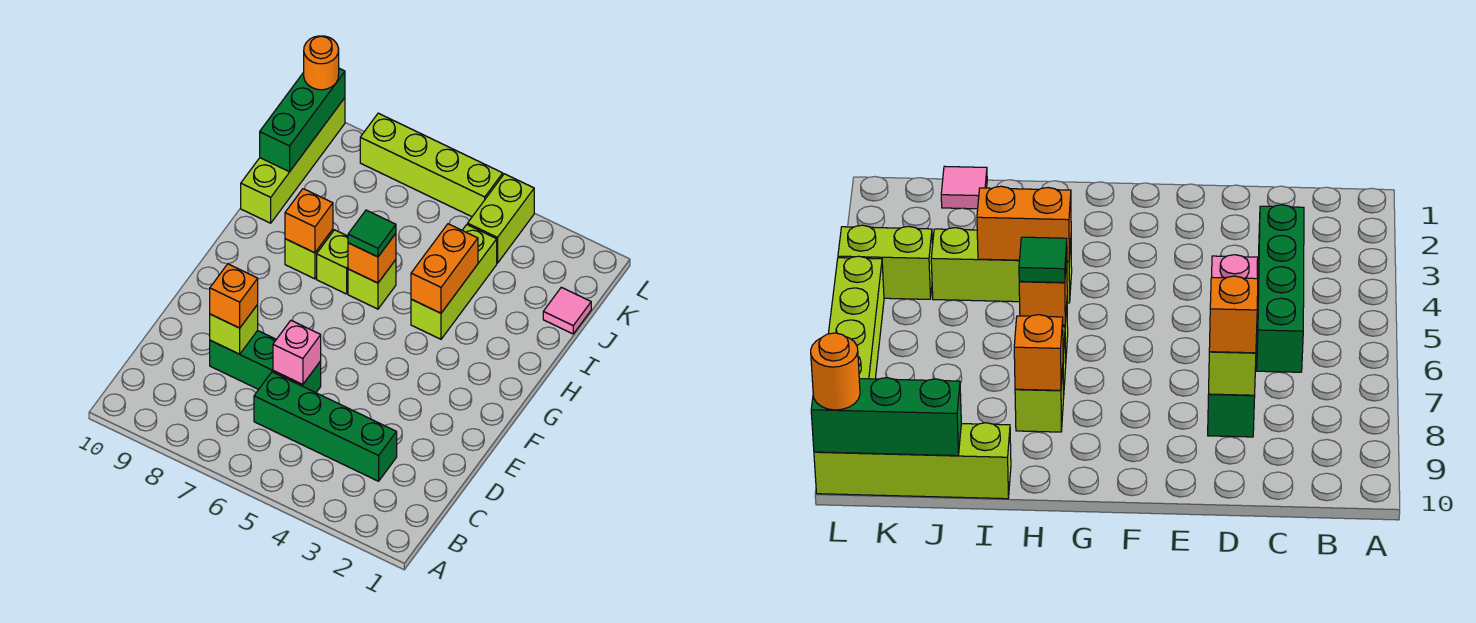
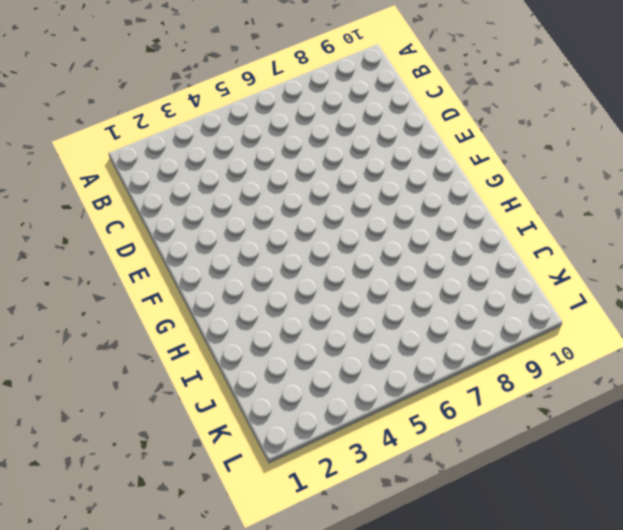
none -> green brick C3:C6 level 1
none -> green brick D6:D8 level 1
none -> lime brick H4:J4 level 1

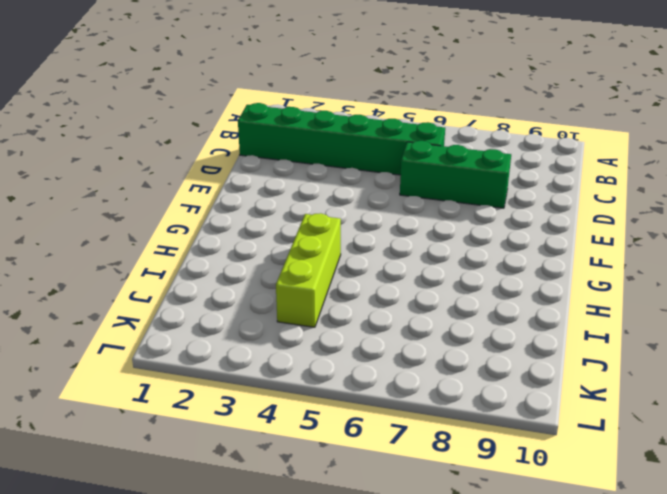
green brick C1:C6 level 1 -> green brick C3:C6 level 1
none -> lime brick H6 level 1
none -> lime brick H7 level 1
none -> lime brick H8 level 1

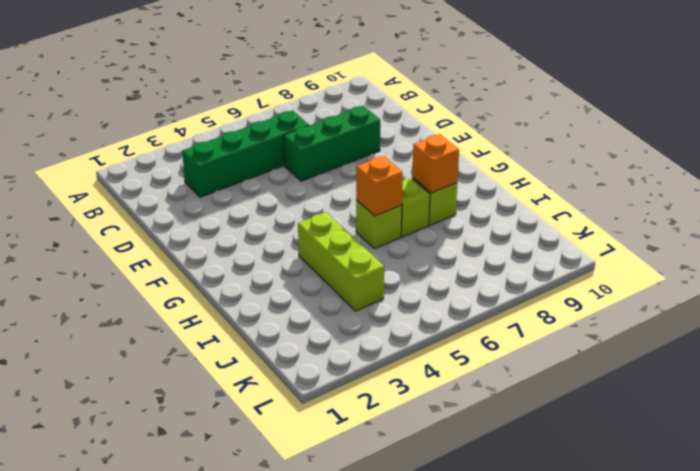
none -> lime brick I10:L10 level 1
none -> pink tile J1 level 1
none -> lime brick K4:L4 level 1

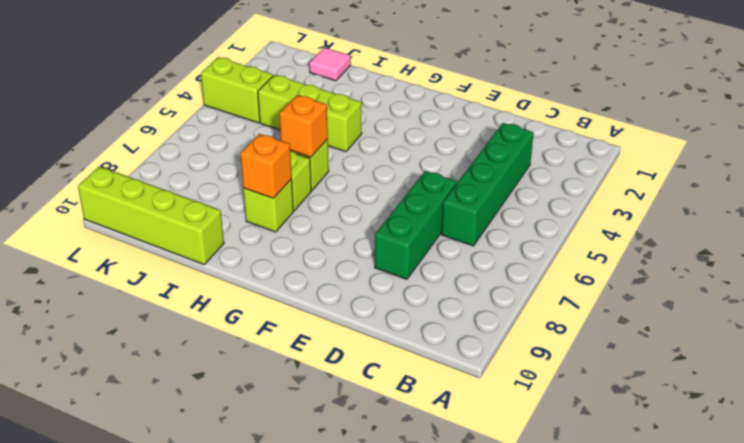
none -> lime brick L5:L8 level 1
none -> pink brick D6 level 2
none -> lime brick D8 level 2

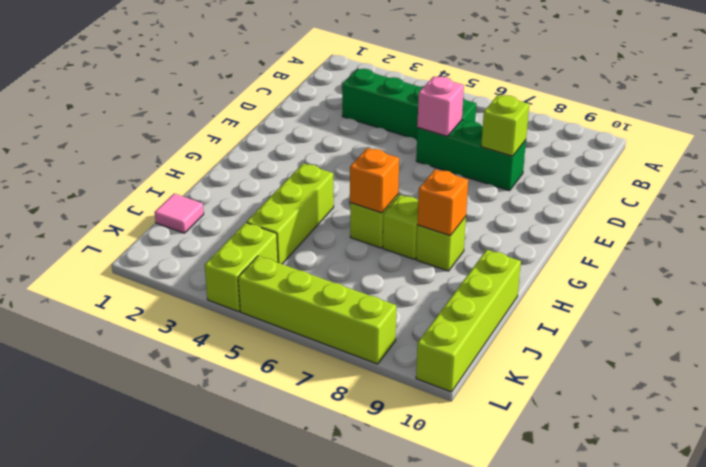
none -> orange brick H4:I4 level 2
none -> green brick J10:L10 level 2
none -> orange brick D8 level 3

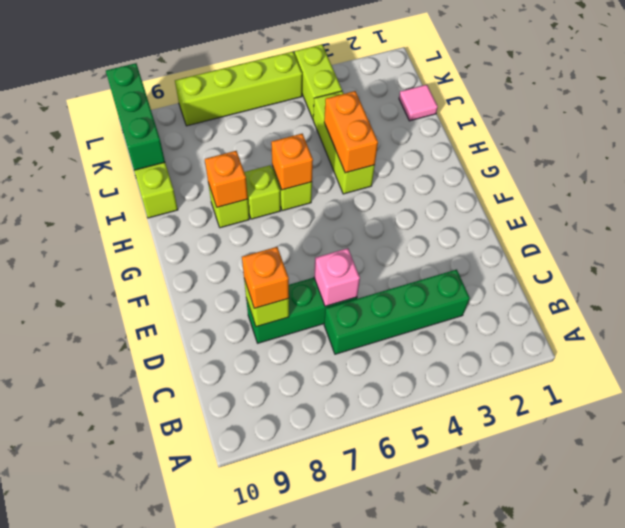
none -> green tile H6 level 3
none -> orange round brick L10 level 3

